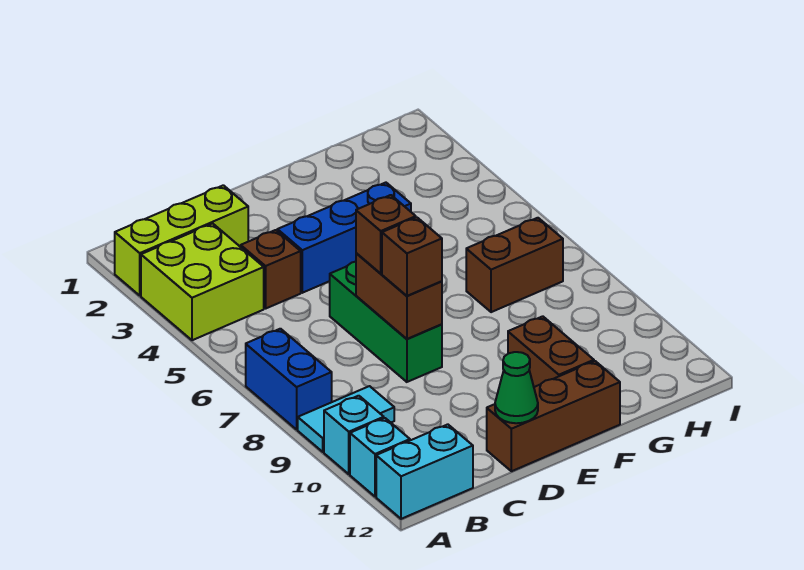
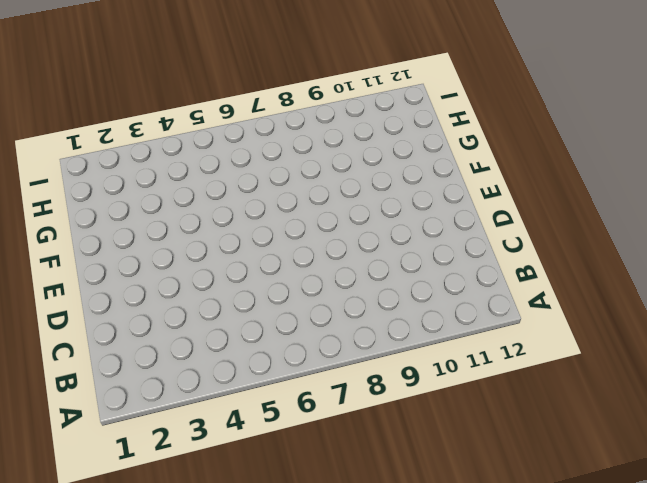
none -> lime brick A2:C2 level 1
none -> lime brick A3:B4 level 1
none -> blue brick A7:A8 level 1

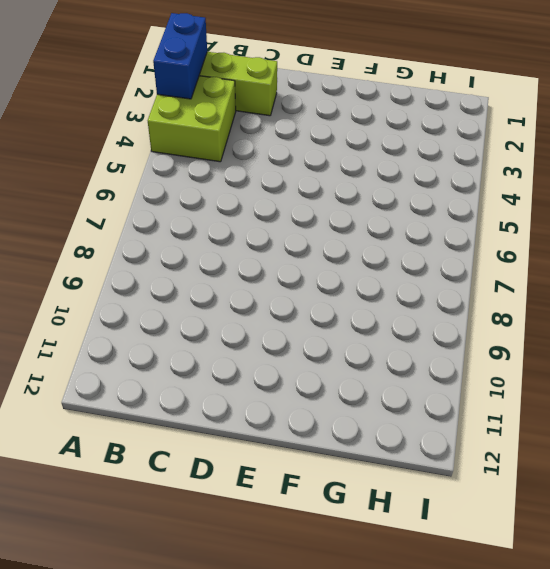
blue brick A2:A3 level 2 -> blue brick A7:A8 level 1
none -> cyan tile A9:B9 level 1
none -> cyan brick A10 level 1
none -> cyan brick A11 level 1

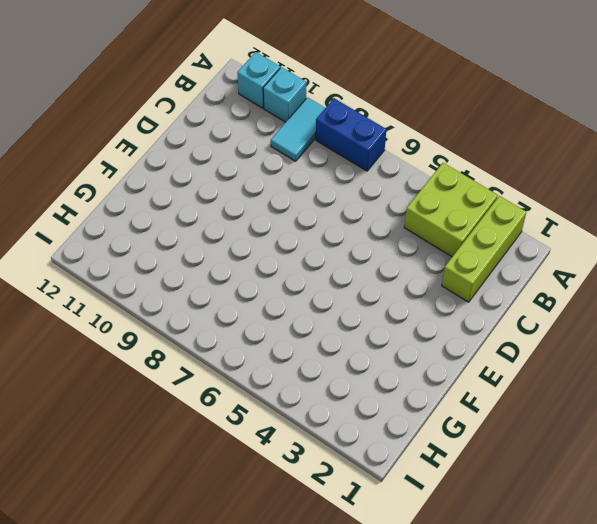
none -> cyan brick A12:B12 level 1
none -> brown brick C4 level 1
none -> blue brick D4:F4 level 1

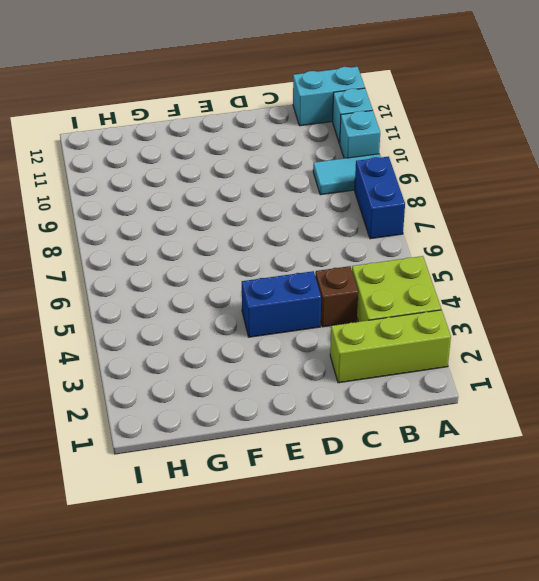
blue brick D4:E4 level 1 -> blue brick D4:F4 level 1
none -> green brick D6:D8 level 1
none -> brown brick D12:F12 level 1
none -> brown brick F10:F11 level 1

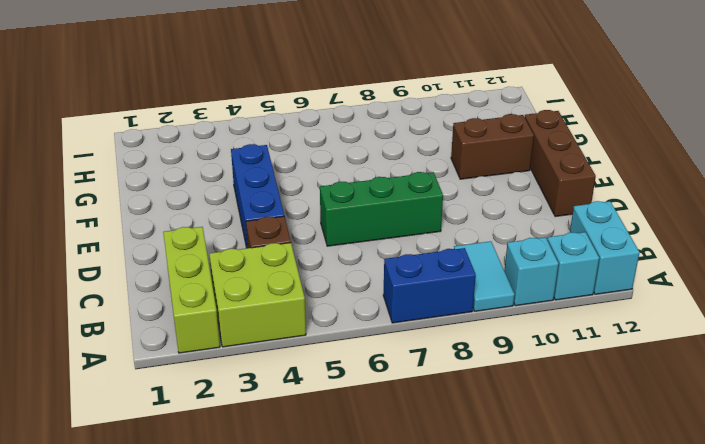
none -> brown brick G7:H7 level 1
none -> brown brick D7:D8 level 2
none -> green cone D12 level 2

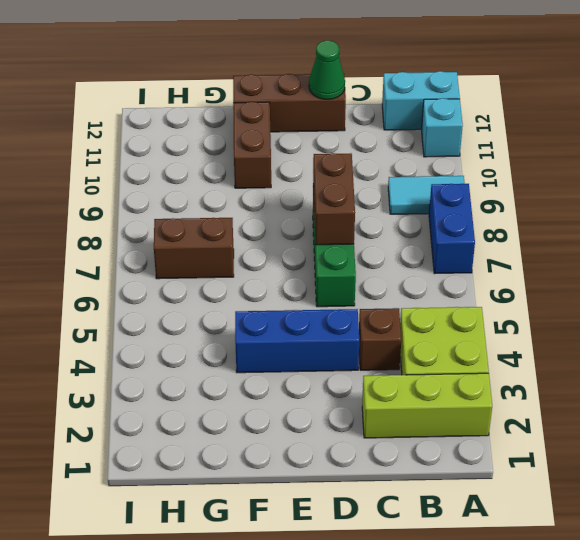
none -> cyan brick A10 level 1
none -> brown brick D7 level 3
none -> brown brick D8 level 3

